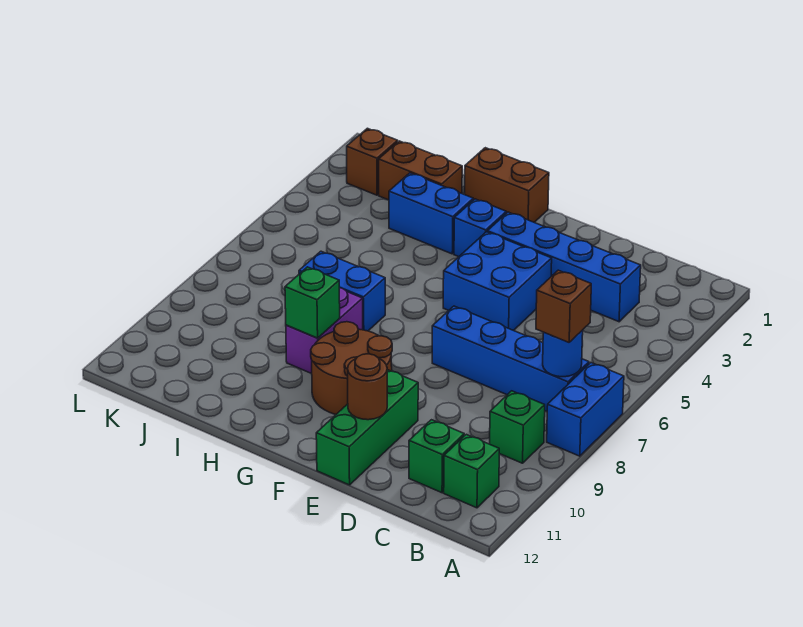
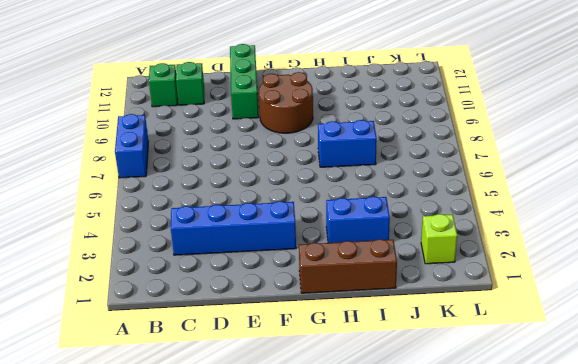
brown brick G1:I1 level 1 -> brown brick G1:H1 level 1
lime brick K2 level 1 -> brown brick K2 level 1
none -> blue brick B7:E7 level 1
none -> green brick B9 level 1
none -> blue brick E4:F5 level 1

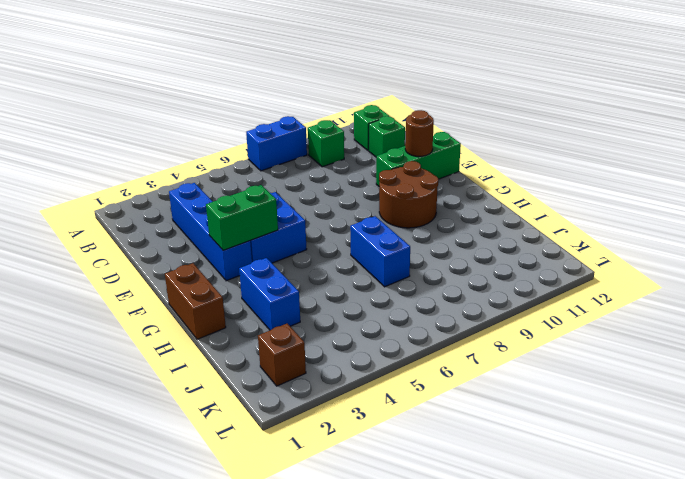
green brick F3:F4 level 2 -> none
none -> blue brick B7:E7 level 1
none -> blue brick G3 level 1
none -> purple brick H8:H9 level 1

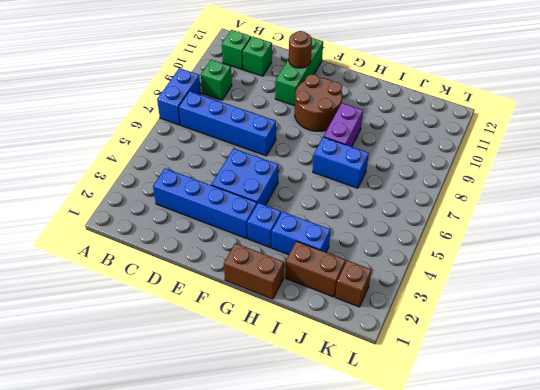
none -> blue round brick B7 level 2
none -> green brick H9 level 2
none -> brown brick B7 level 3

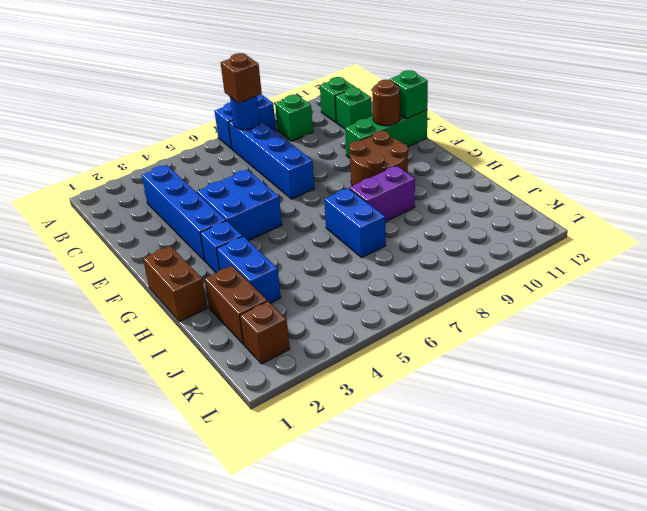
green brick E12 level 2 -> green brick H9 level 2

